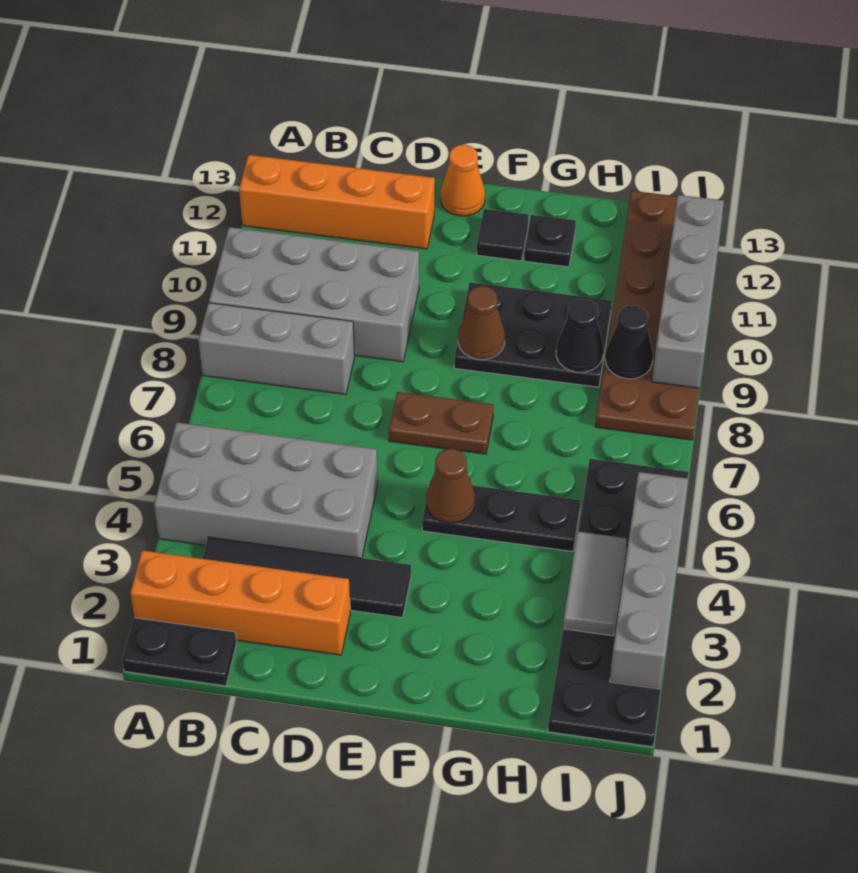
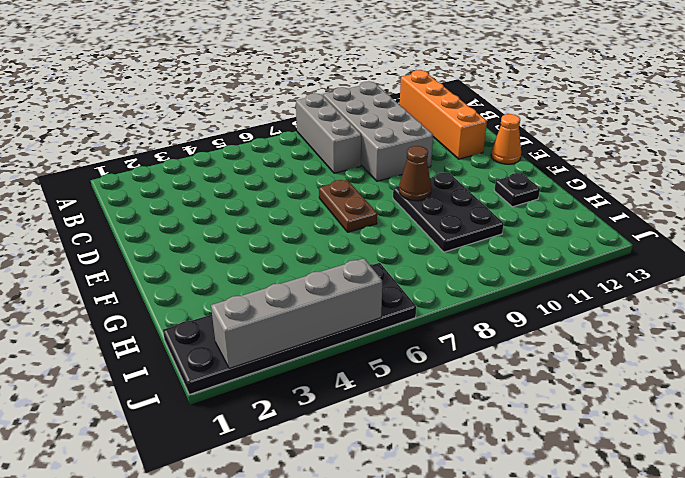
none -> black plate A1:B1 level 1
none -> orange brick A2:D2 level 1
none -> grey brick A4:D5 level 1

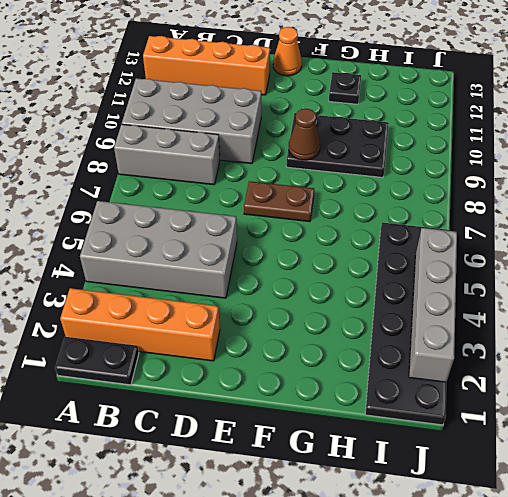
none -> black tile B3:E3 level 1
none -> black plate F5:H5 level 1
none -> black tile F12 level 1

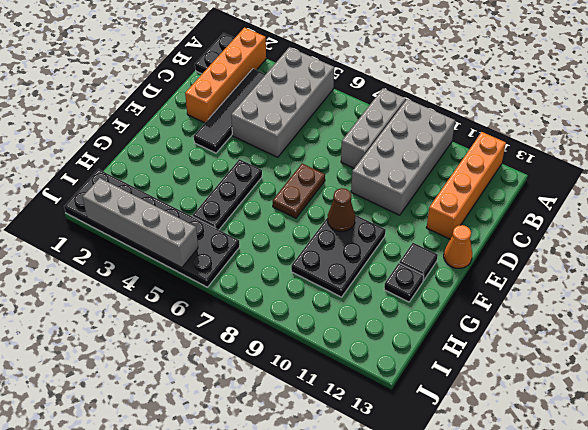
none -> brown plate I8:J13 level 1
none -> brown cone F5 level 2
none -> black cone H9 level 2

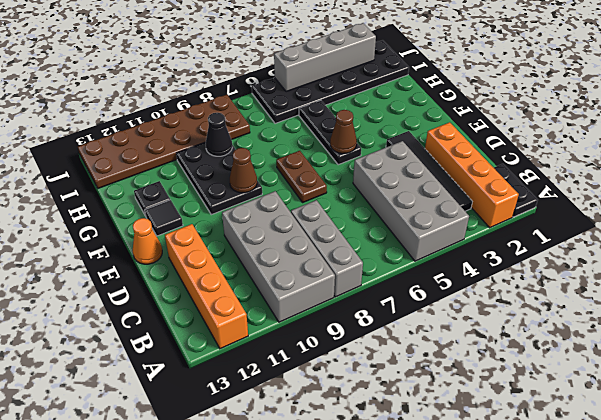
none -> grey tile I3:I4 level 2
none -> black cone I9 level 2
none -> grey brick J9:J12 level 2

